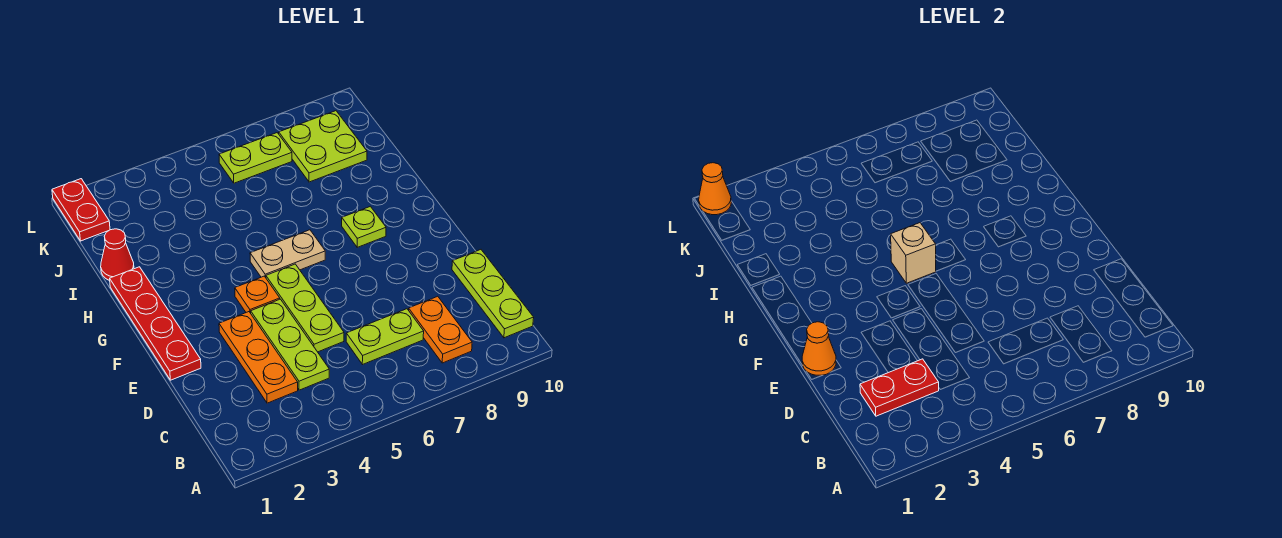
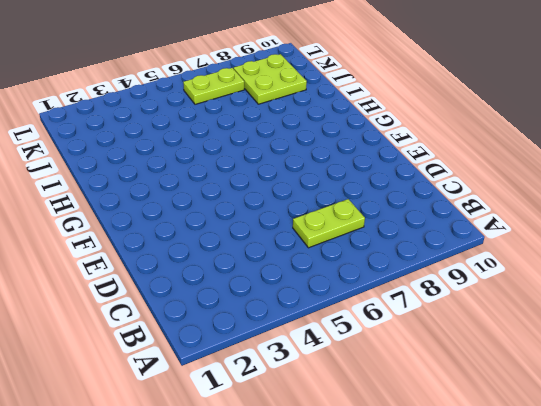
none -> orange plate B8:C8 level 1
none -> lime plate B10:D10 level 1
none -> orange plate C3:E3 level 1

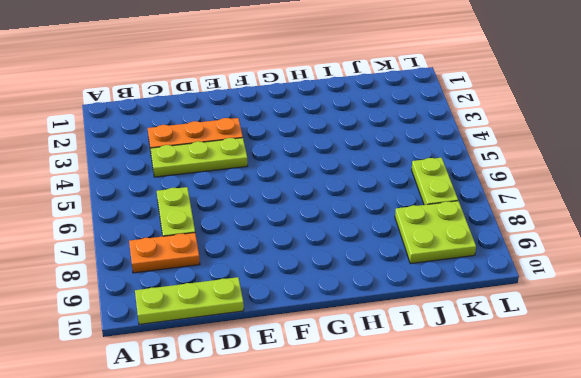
none -> lime plate D5:F5 level 1
none -> red plate E1:H1 level 1
none -> orange plate F4 level 1

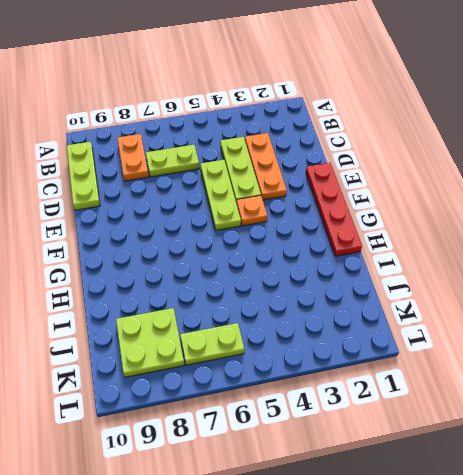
none -> tan plate G5:G6 level 1
none -> lime plate G8 level 1
none -> red cone I1 level 1

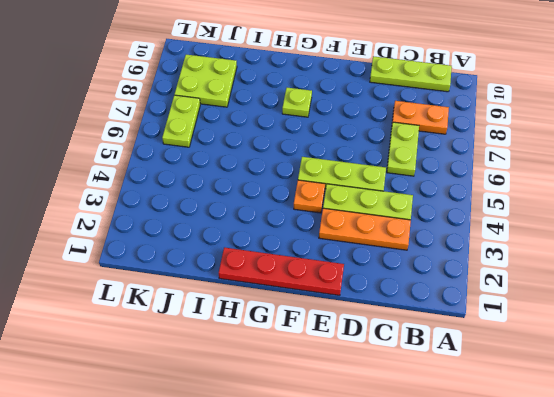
none -> tan plate G5:G6 level 1
none -> red cone I1 level 1
none -> red plate K1:L1 level 1

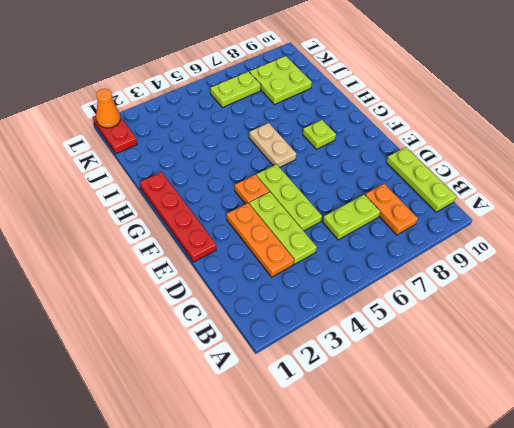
tan plate G6:H6 level 1 -> tan plate G5:G6 level 1
none -> red cone I1 level 1
none -> red plate C2:C3 level 2
none -> orange cone E1 level 2

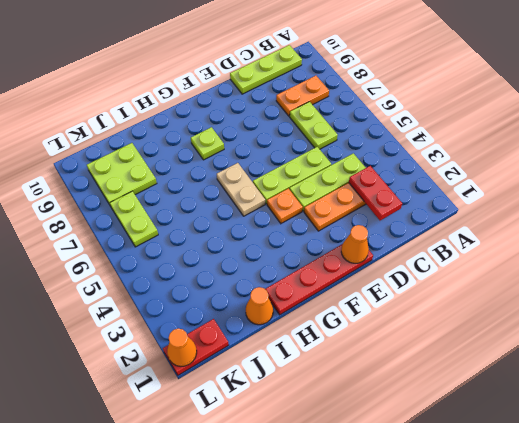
orange cone I1 level 1 -> red cone I1 level 1
none -> tan brick G5 level 2

